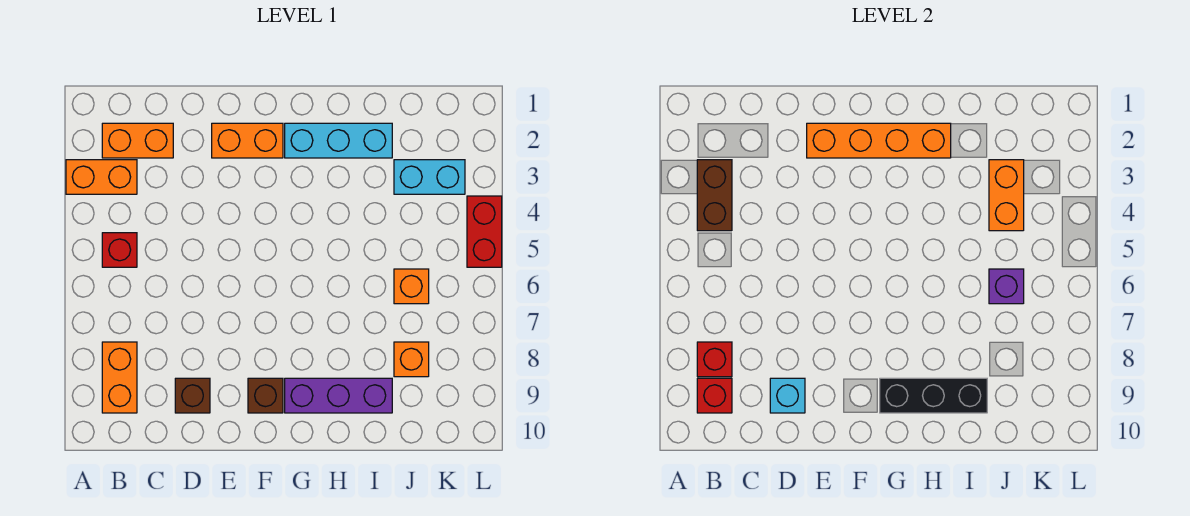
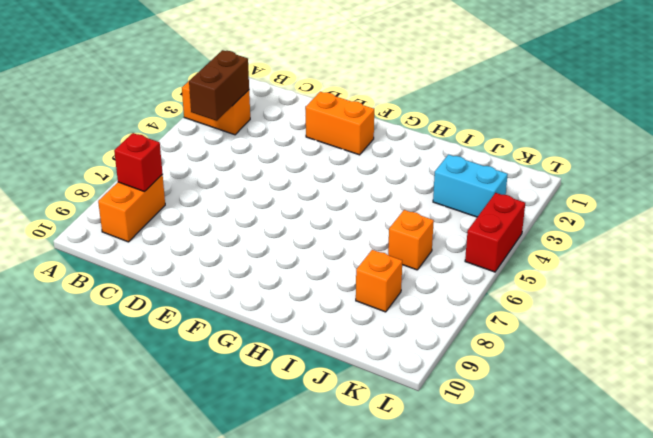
none -> orange brick B2:C2 level 1
none -> red brick B5 level 1
none -> brown brick D9 level 1

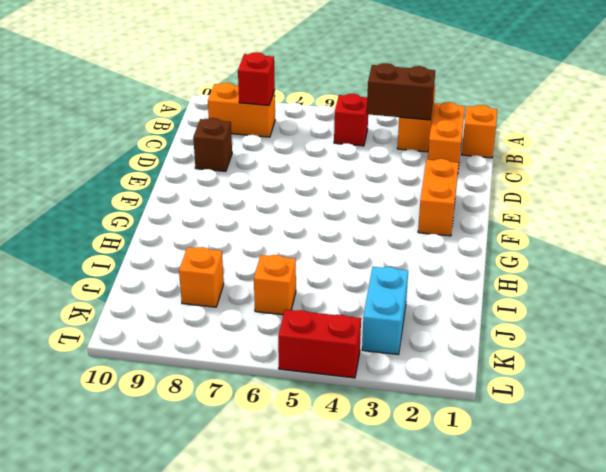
orange brick B1 level 1 -> none
none -> brown brick F9 level 1
none -> cyan brick G2:I2 level 1
none -> purple brick G9:I9 level 1

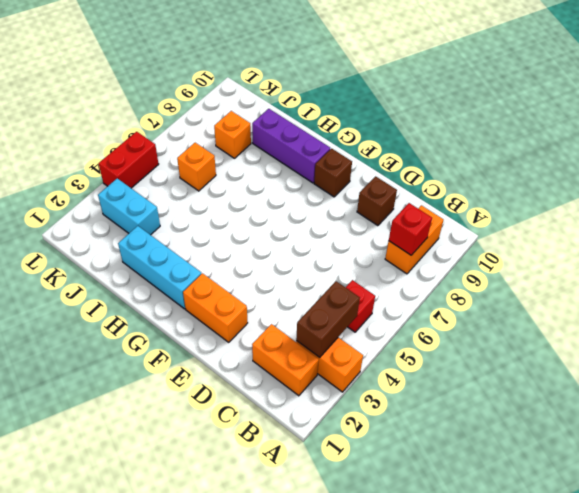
none -> red brick B9 level 2
none -> cyan brick D9 level 2
none -> orange brick E2:H2 level 2

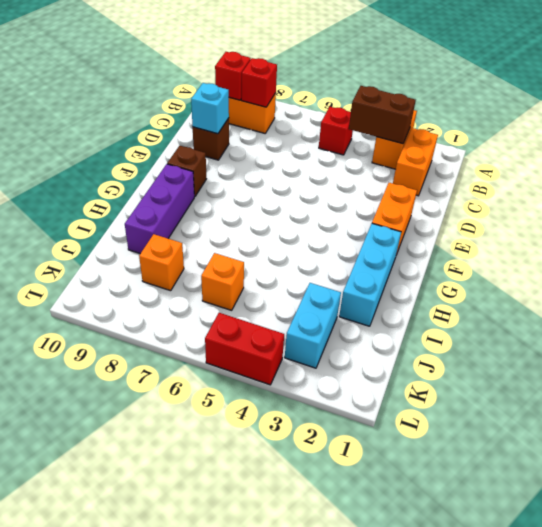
none -> orange brick E2:H2 level 2
none -> black brick G9:I9 level 2
none -> orange brick J3:J4 level 2

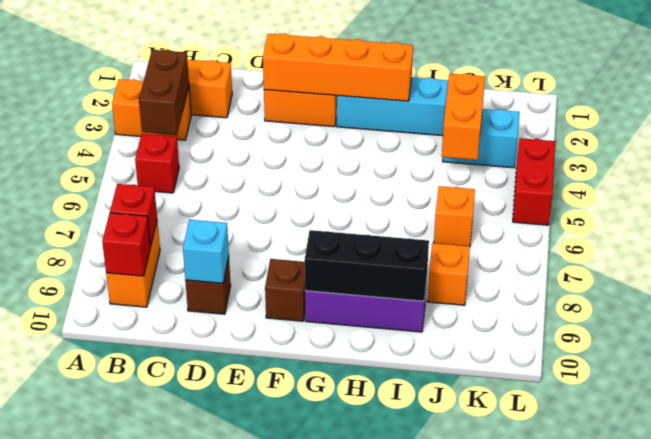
none -> purple brick J6 level 2

